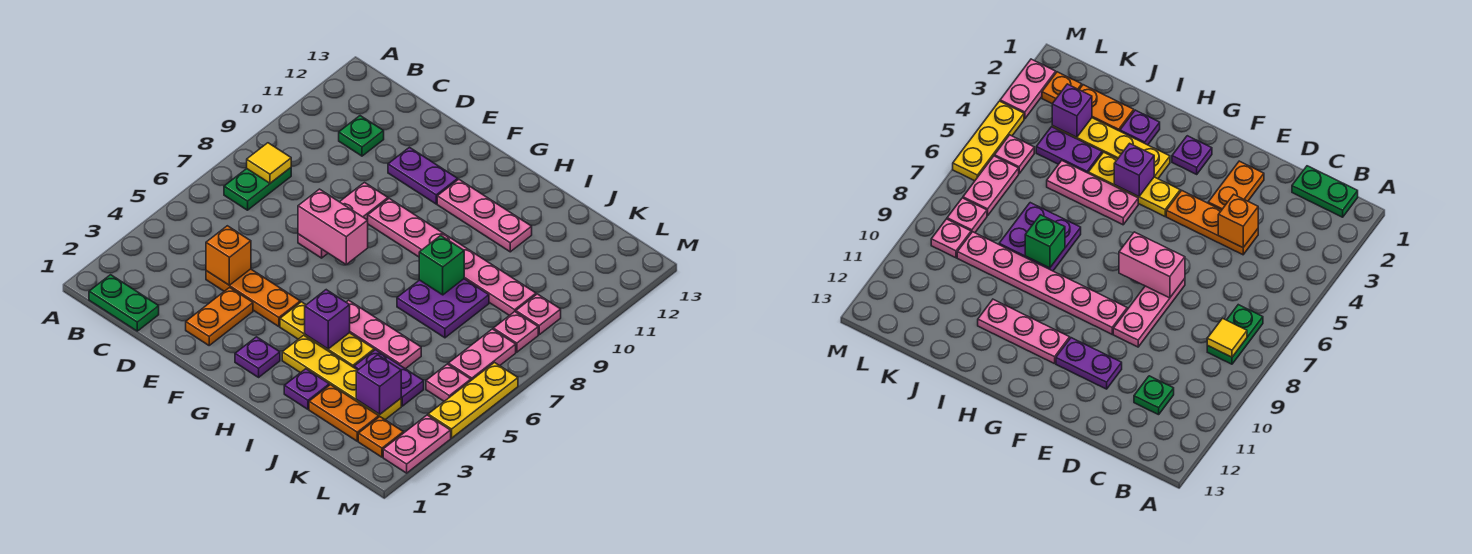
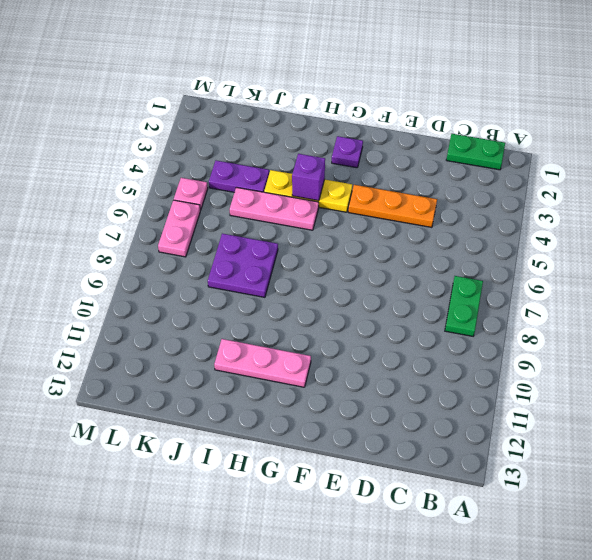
none -> green plate C11 level 1
none -> orange plate E2:E3 level 1
none -> pink plate E7:E9 level 1
none -> purple plate E11:F11 level 1

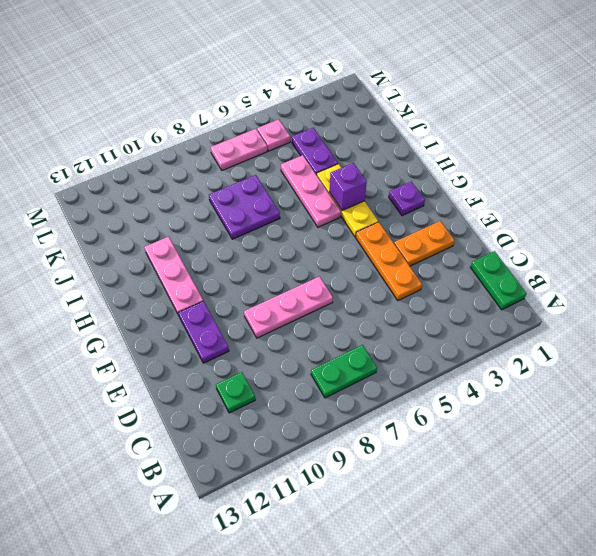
none -> pink plate F9:K9 level 1
none -> yellow plate H3:K3 level 1
none -> purple plate I2 level 1
none -> orange plate J2:K2 level 1

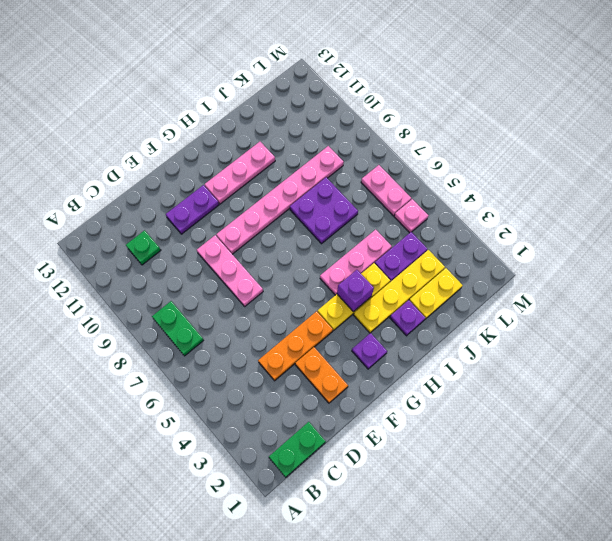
yellow plate J2:K2 level 1 -> orange plate J2:K2 level 1
none -> orange plate L2 level 1
none -> pink plate L8 level 1
none -> pink plate L9 level 1
none -> pink plate M2:M3 level 1

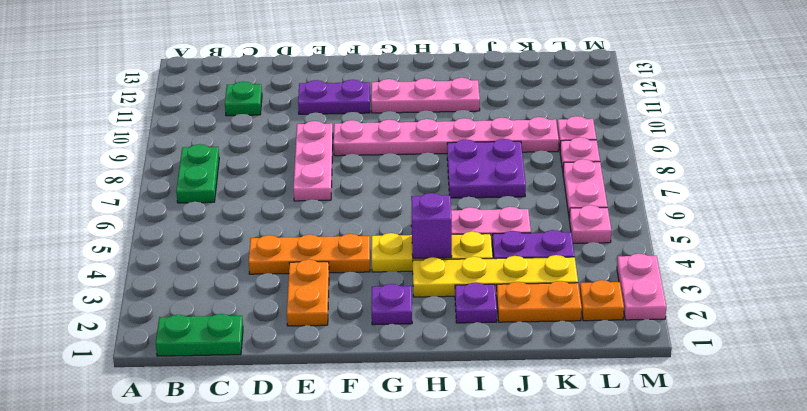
none -> yellow plate M4:M6 level 1
none -> yellow tile B8 level 2
none -> orange brick D4 level 2
none -> pink brick E7:F7 level 2

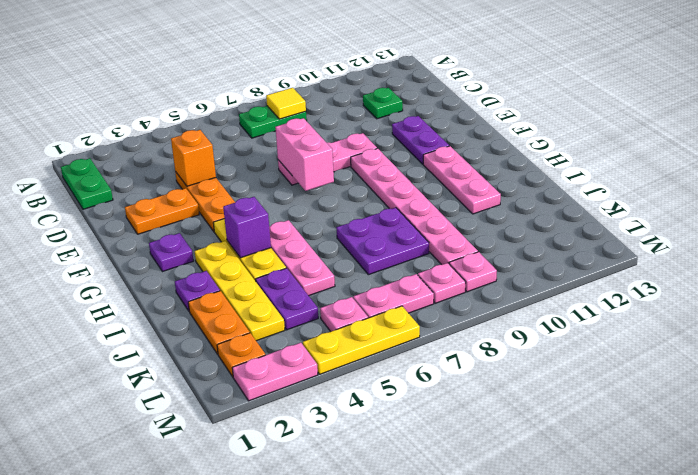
none -> green brick I8 level 2
none -> purple brick K3 level 2

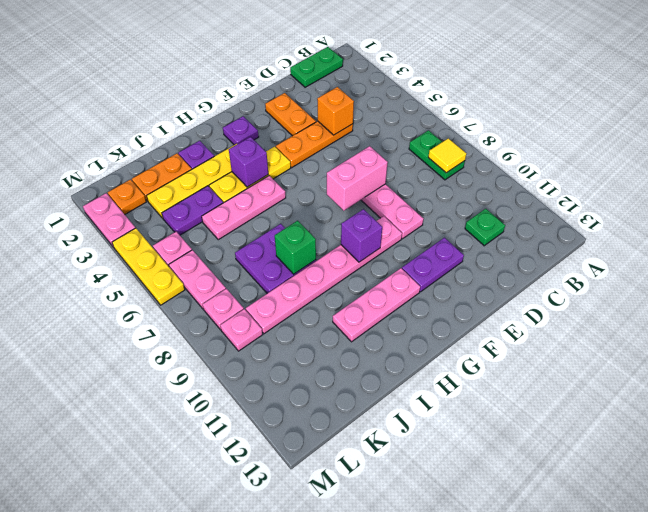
purple brick G9 level 2 -> purple brick K3 level 2

